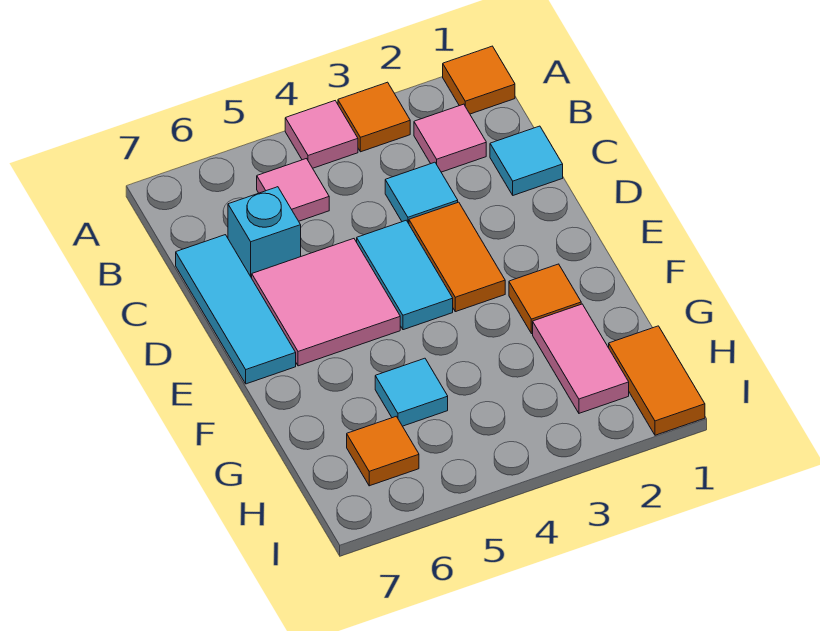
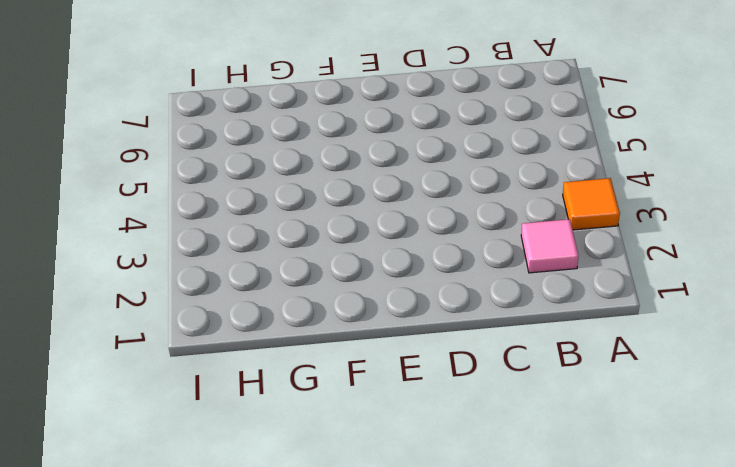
none -> orange tile A1 level 1
none -> pink tile A4 level 1
none -> pink tile B5 level 1

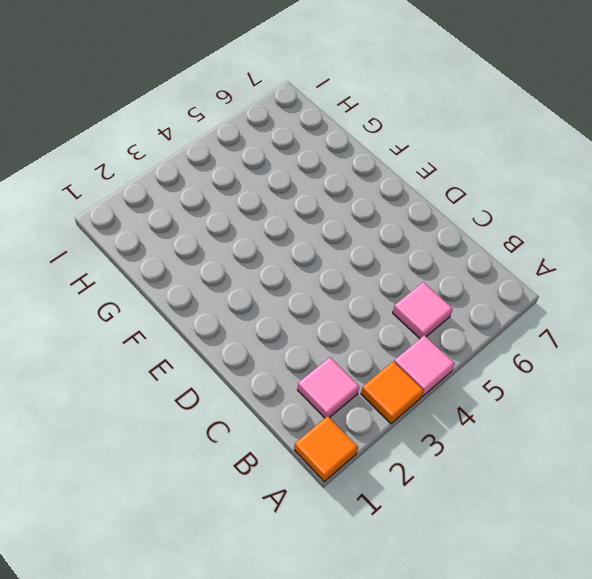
none -> cyan tile C1 level 1
none -> cyan tile C3 level 1
none -> cyan brick C6 level 1

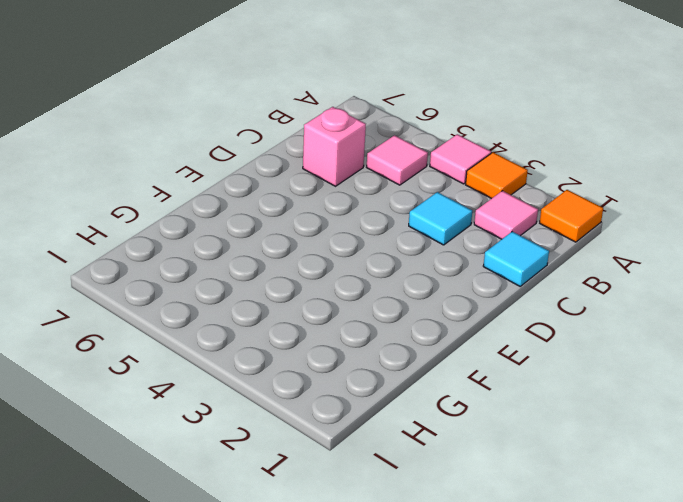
pink brick C6 level 1 -> cyan brick C6 level 1
none -> cyan tile C7:E7 level 1
none -> orange tile D3:E3 level 1
none -> cyan tile D4:E4 level 1

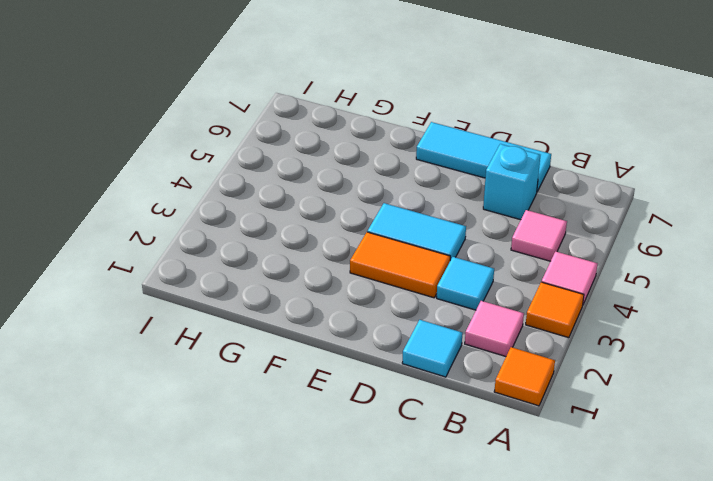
none -> pink tile D5:E6 level 1
none -> orange tile F2 level 1
none -> pink tile G2:H2 level 1

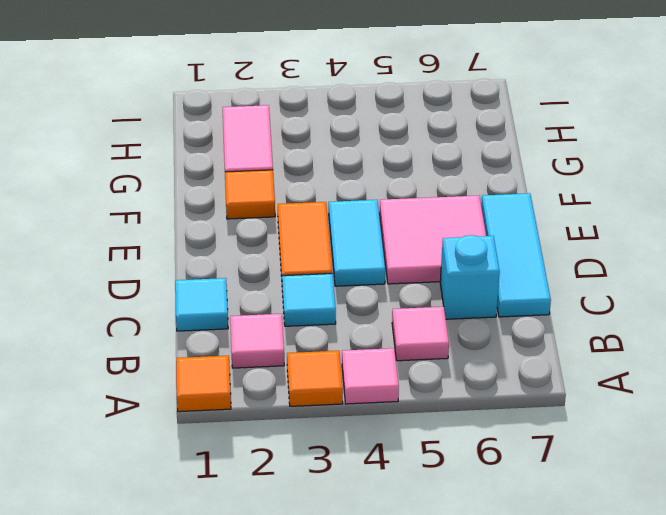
none -> cyan tile G5 level 1
none -> orange tile H1:I1 level 1
none -> orange tile H6 level 1

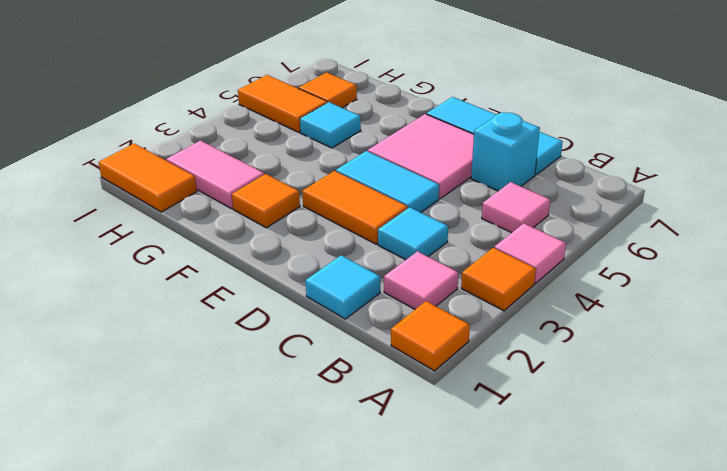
orange tile H5:I5 level 1 -> none

